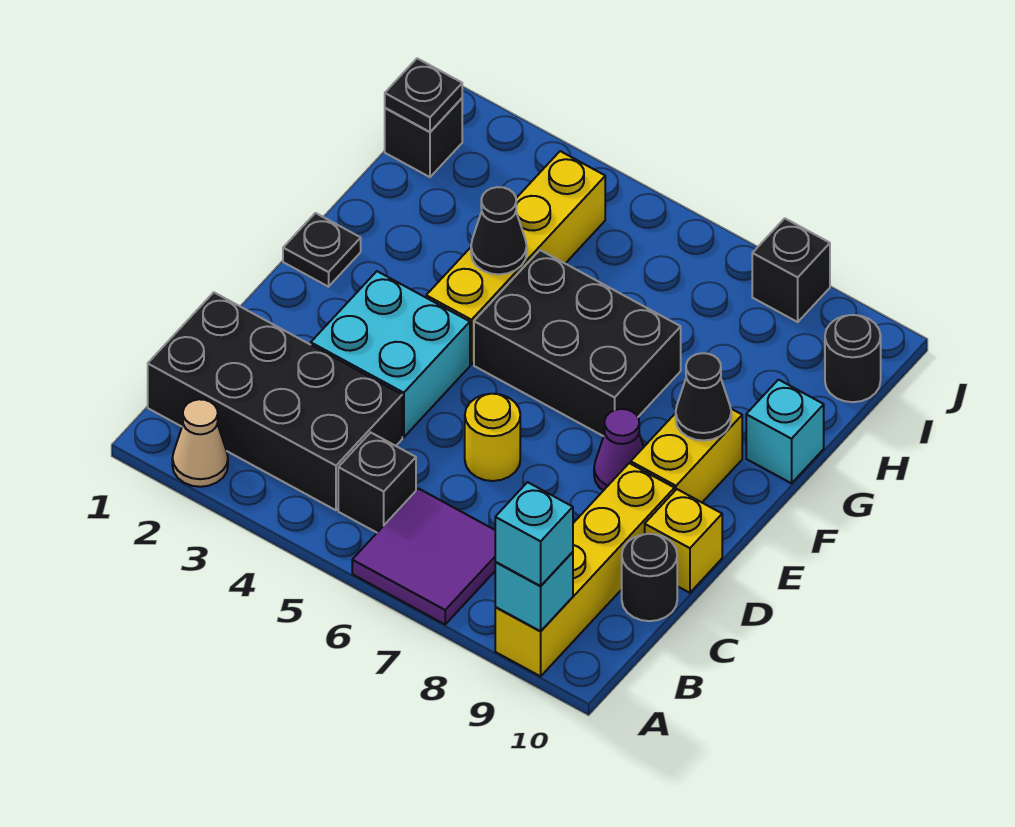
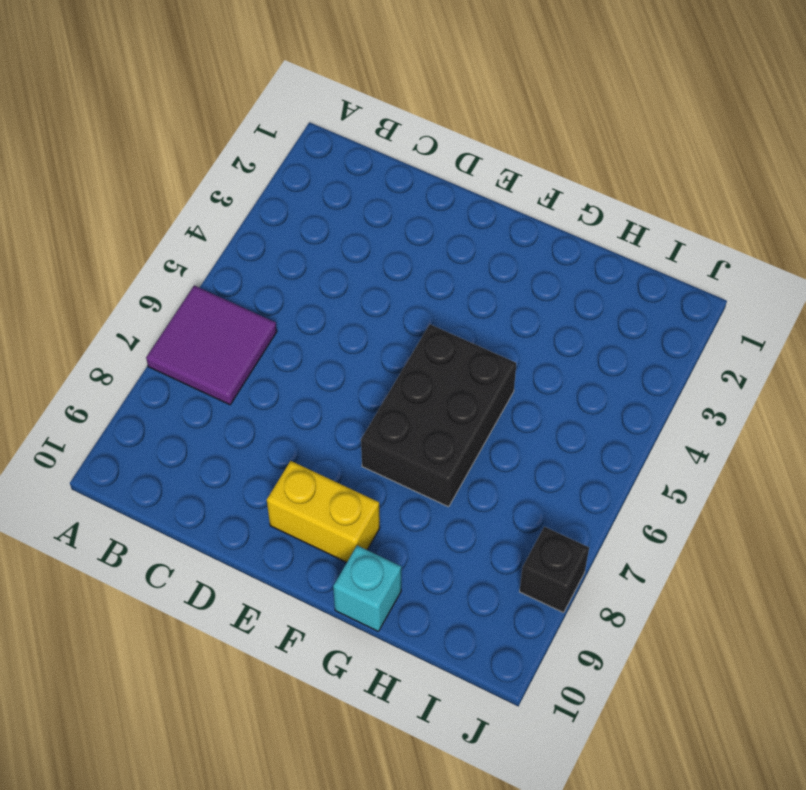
none -> tan cone A2 level 1
none -> yellow brick A9:D9 level 1
none -> black brick B1:C4 level 1

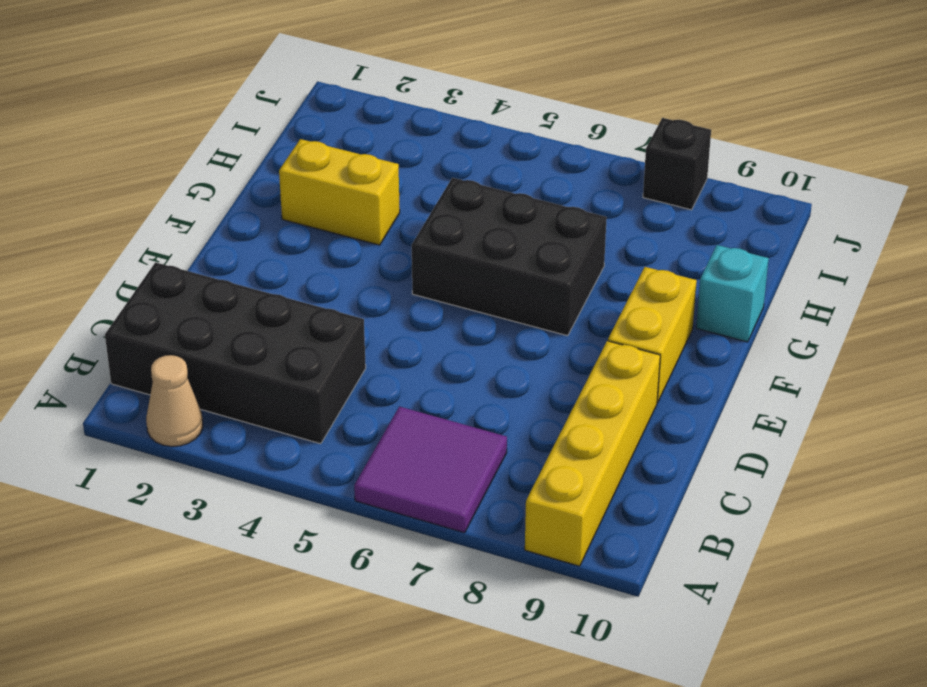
yellow brick G2:G3 level 1 -> none
none -> black brick B5 level 1
none -> black round brick C10 level 1
none -> cyan brick D3:E4 level 1

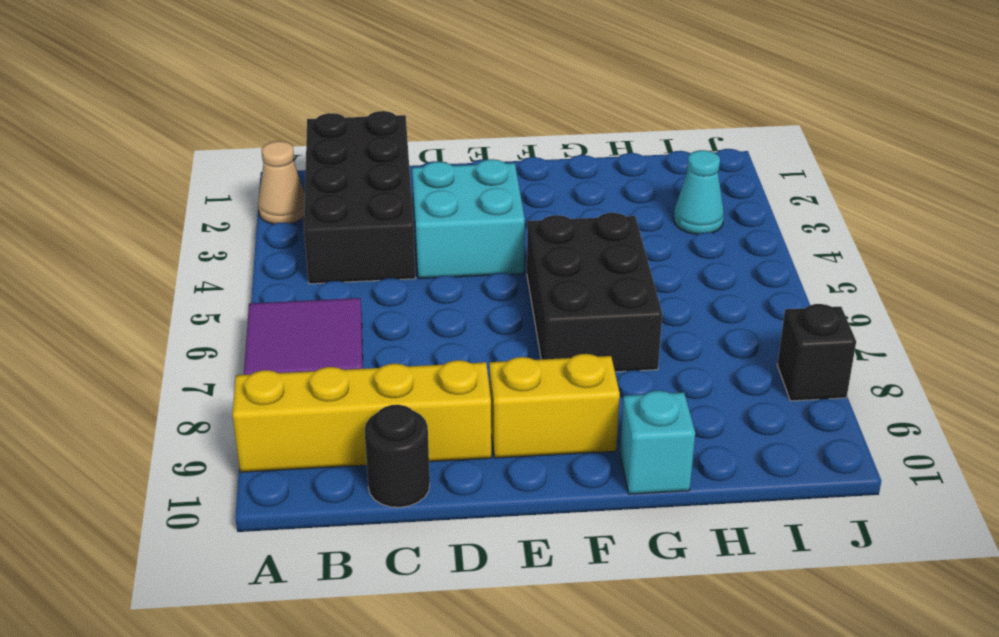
cyan cone I3 level 1 -> none
none -> black brick B5 level 1
none -> yellow round brick D6 level 1
none -> yellow brick D10 level 1

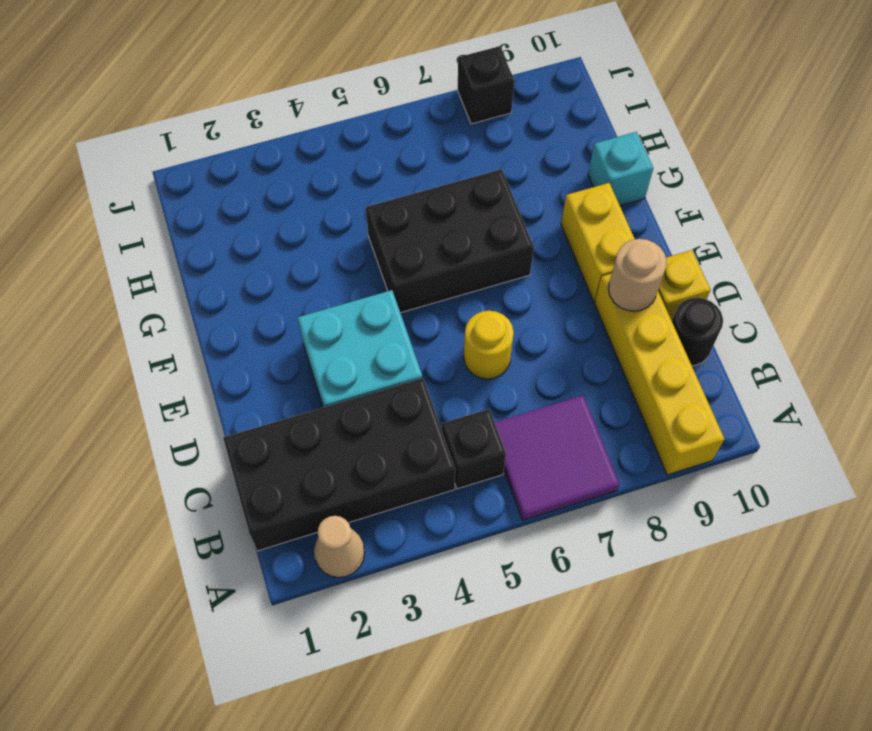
tan round brick D9 level 2 -> none
none -> purple cone E8 level 1
none -> black plate F1 level 1
none -> yellow brick F4:I4 level 1

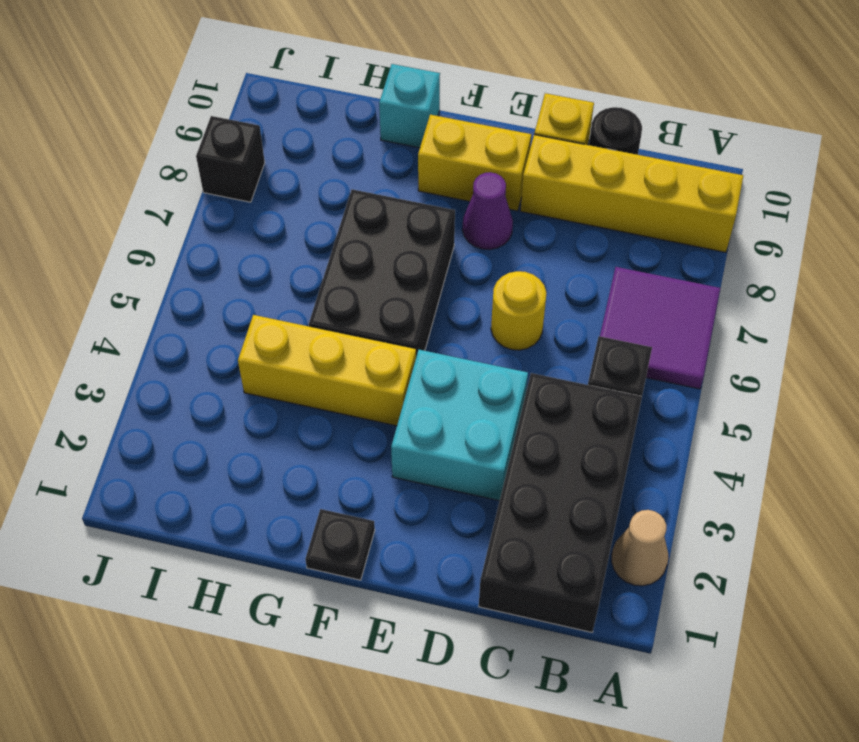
yellow brick F4:H4 level 1 -> yellow brick F4:I4 level 1
none -> black brick I1 level 1
none -> black round brick I10 level 1
none -> cyan brick A9 level 2

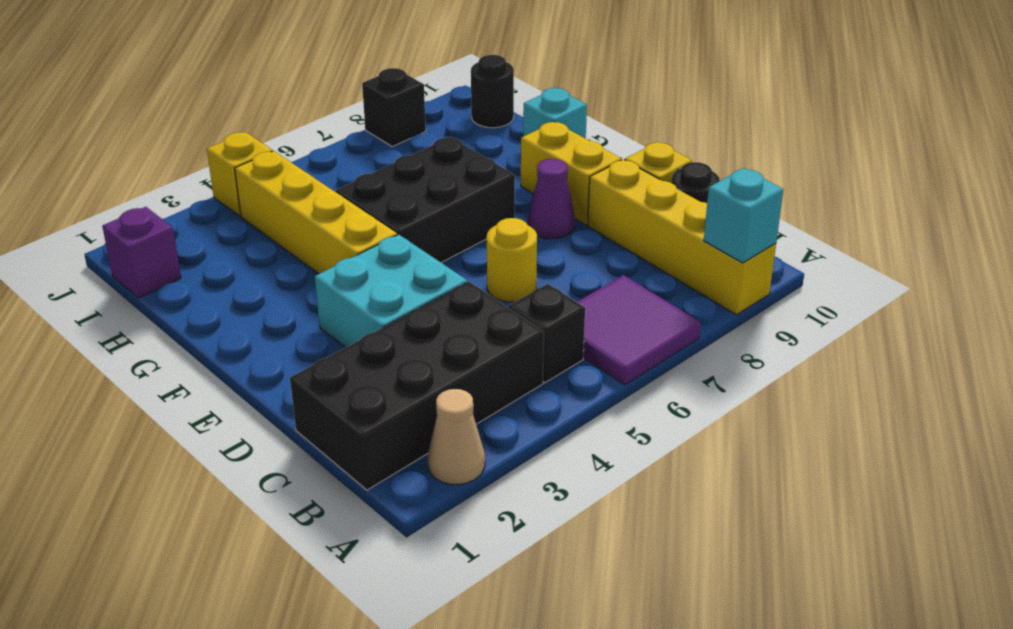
purple brick I1 level 1 -> black brick I1 level 1
yellow brick J4 level 1 -> none
none -> black plate F1 level 1
none -> black cone F9 level 2
none -> black cone G4 level 2

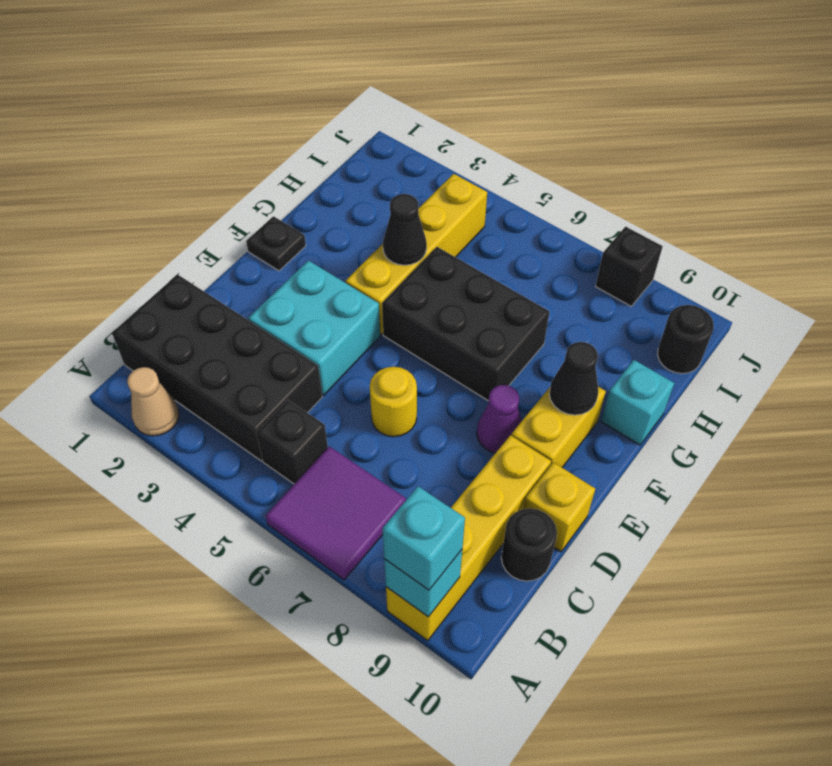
none -> black brick I1 level 1
none -> black plate I1 level 2

